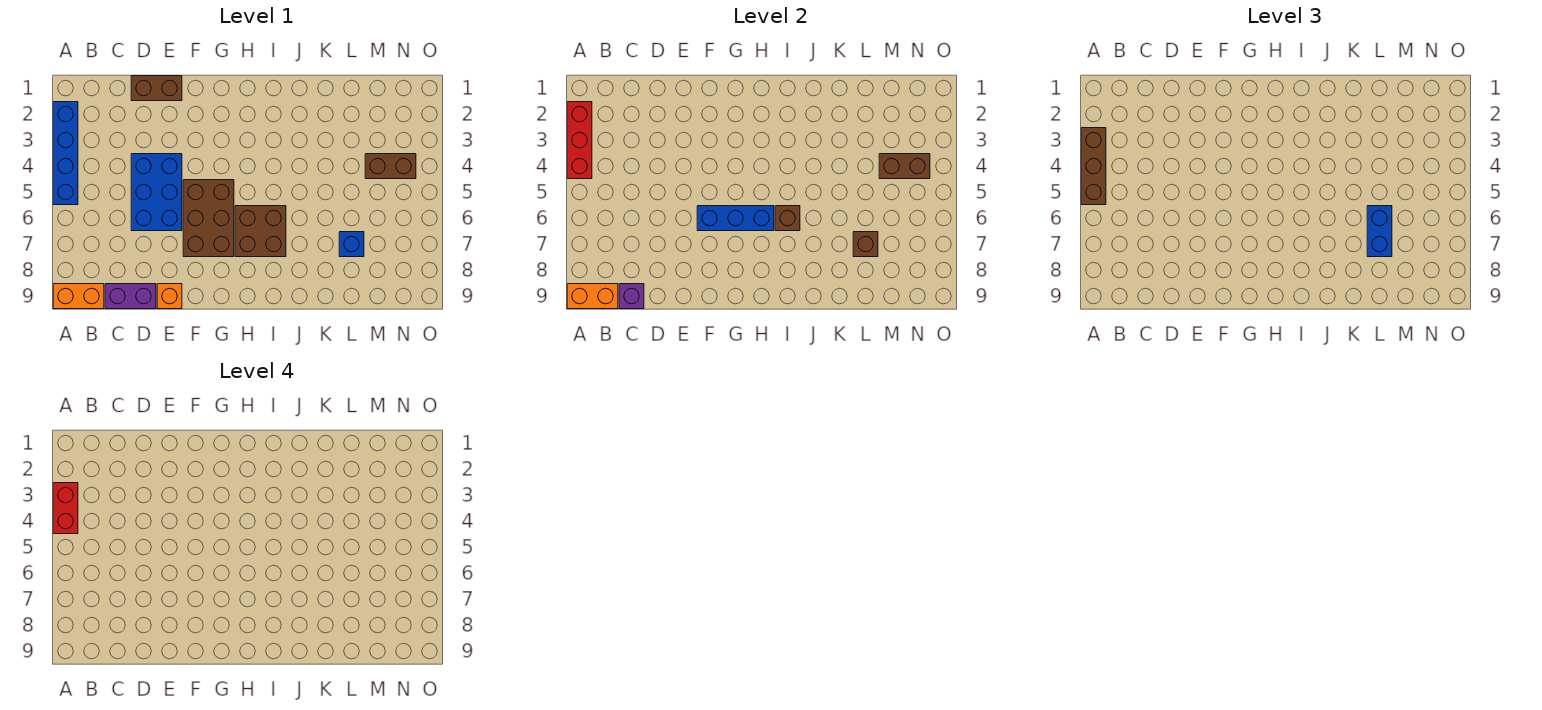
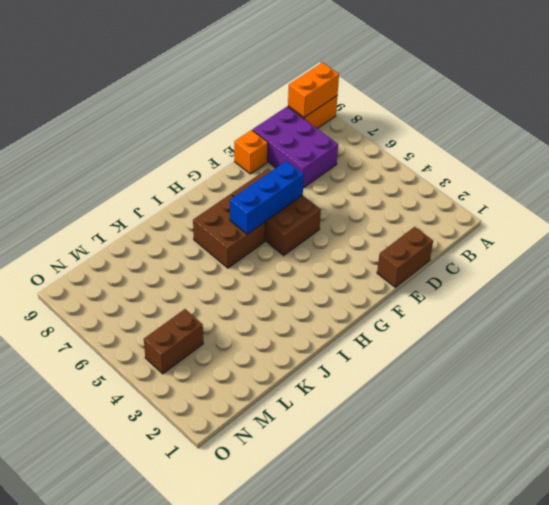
purple brick C7:D9 level 1 -> purple brick C9:D9 level 1
none -> blue brick A2:A5 level 1
none -> blue brick D4:E6 level 1
none -> blue brick L7 level 1

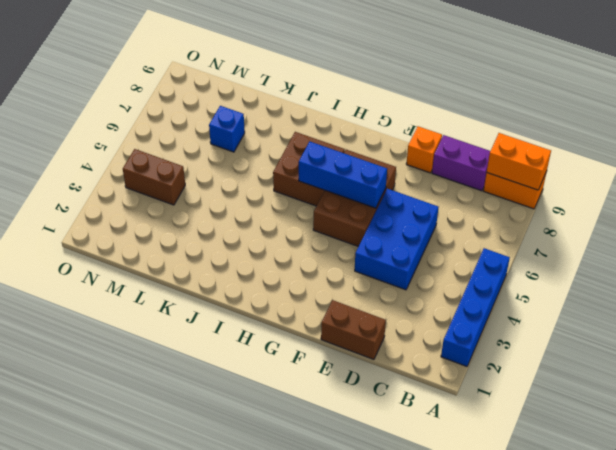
none -> red brick A2:A4 level 2
none -> purple brick C9 level 2
none -> brown brick I6 level 2

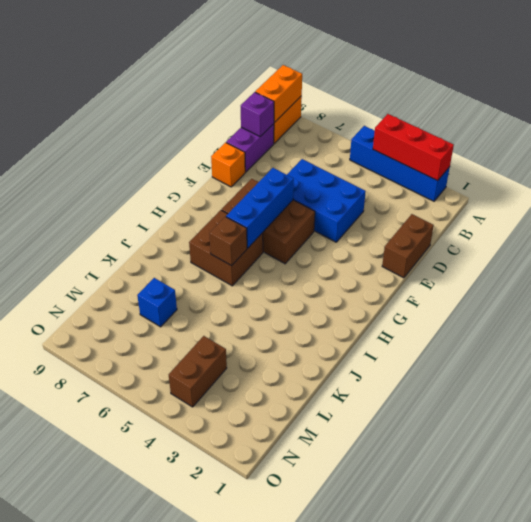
none -> brown brick L7 level 2
none -> brown brick M4:N4 level 2
none -> brown brick A3:A5 level 3

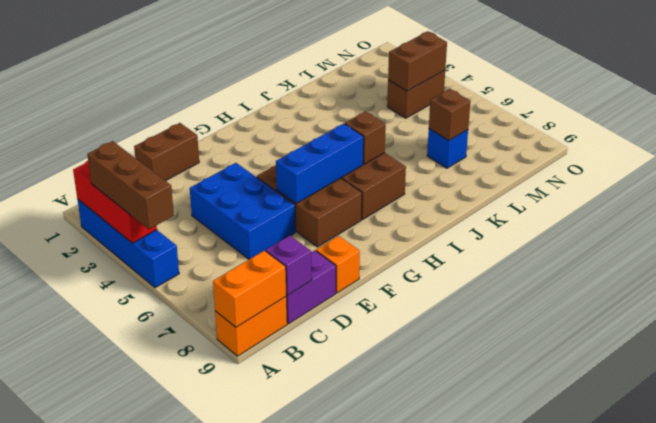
none -> blue brick L6:L7 level 3
none -> red brick A3:A4 level 4

